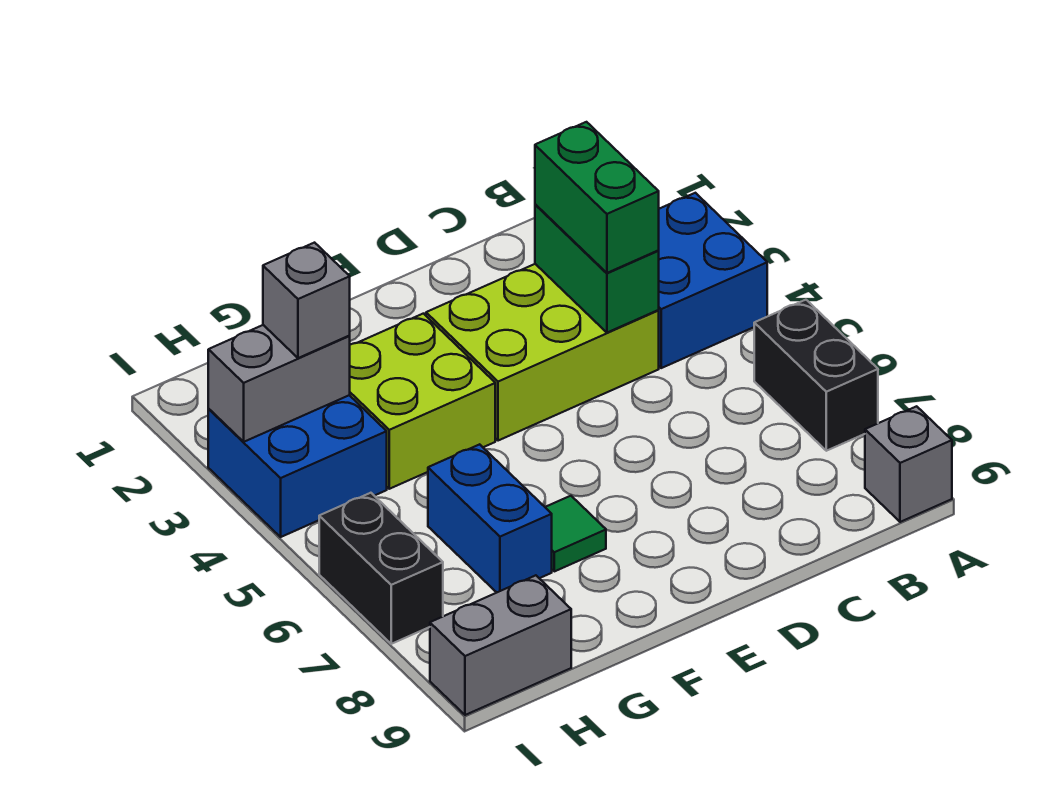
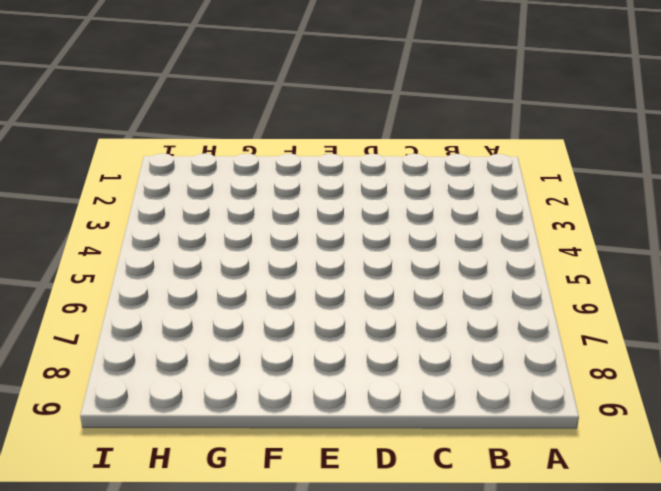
none -> blue brick A3:B4 level 1
none -> black brick A6:A7 level 1
none -> grey brick A9 level 1

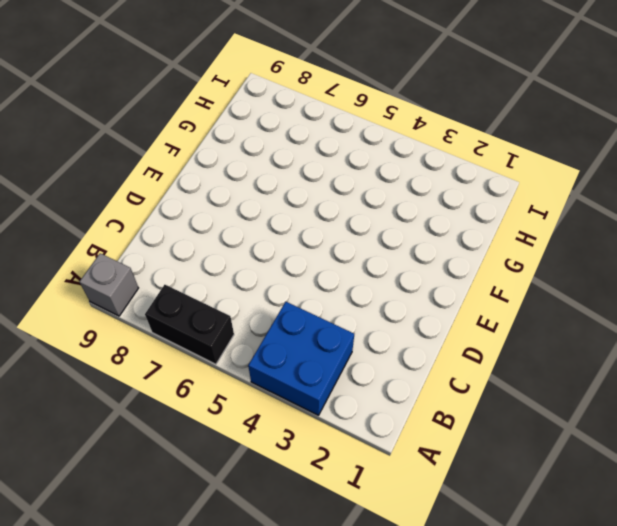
none -> lime brick C3:E4 level 1
none -> lime brick F3:G4 level 1
none -> green tile F7 level 1

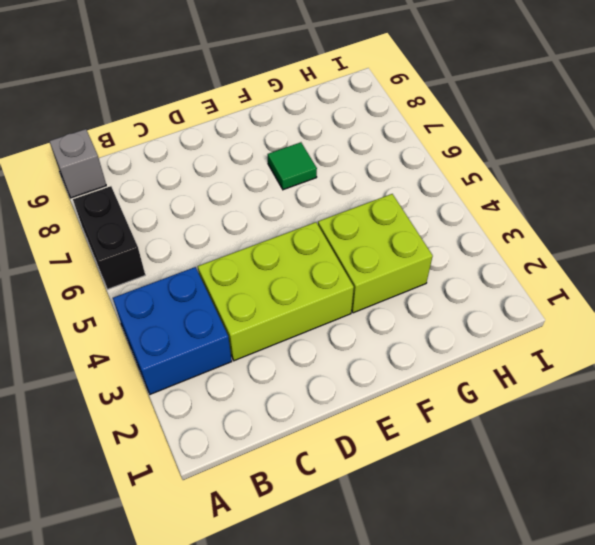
none -> blue brick G6:G7 level 1
none -> blue brick H3:I4 level 1
none -> grey brick H9:I9 level 1

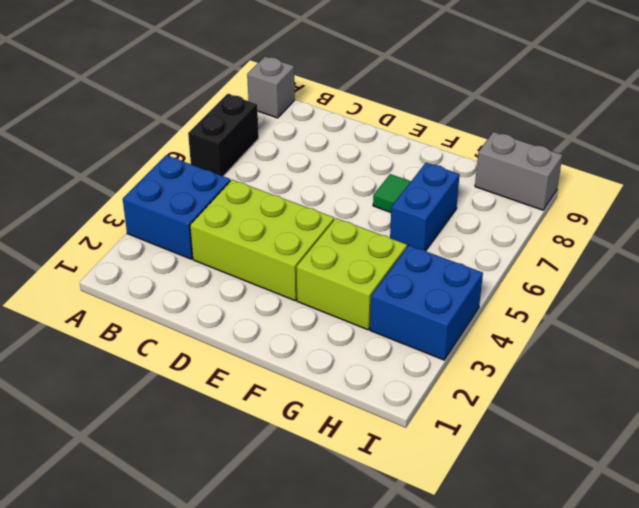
none -> black brick I6:I7 level 1
none -> green brick C3:C4 level 2
none -> grey brick H3:I3 level 2

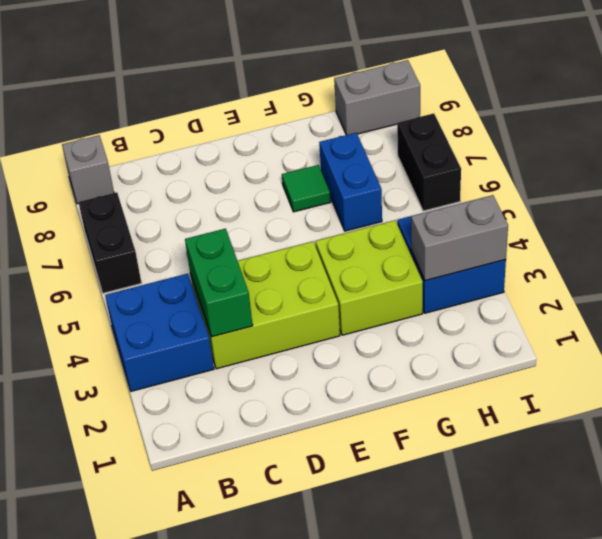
none -> green brick C3:C4 level 3
none -> grey brick H3 level 3

